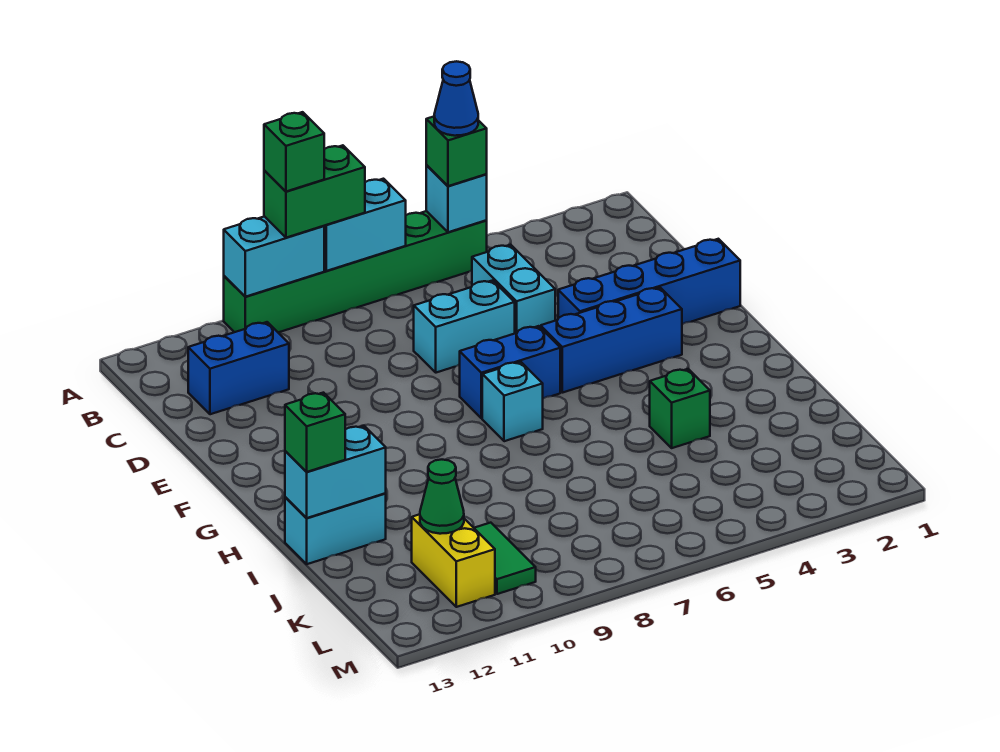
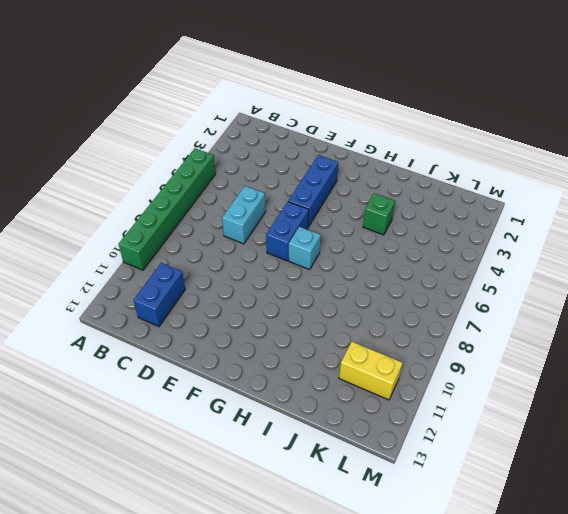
none -> cyan brick C5:D5 level 1
none -> blue brick E1:E4 level 1
none -> cyan brick I12:I13 level 1

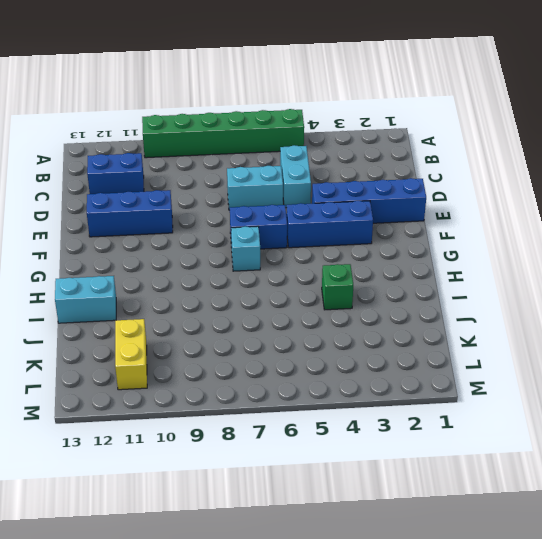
blue brick E10:E12 level 1 -> none
none -> green tile K10:L10 level 1
none -> cyan brick A5 level 2
none -> cyan brick A7:A8 level 2

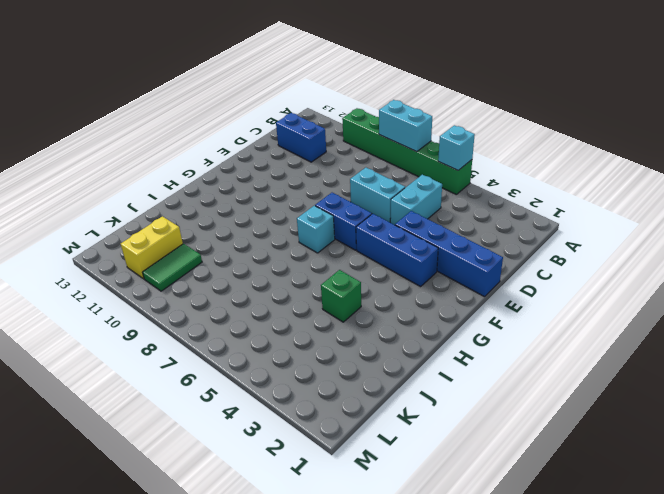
none -> cyan brick I12:I13 level 1
none -> cyan brick A9:A10 level 2
none -> cyan brick I12:I13 level 2

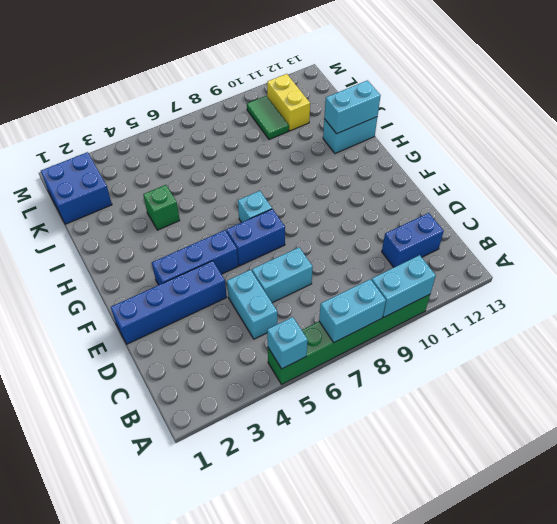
blue brick K1:L2 level 1 -> none
none -> green cone K11 level 2
none -> green brick A5 level 3
none -> green brick A8:A9 level 3

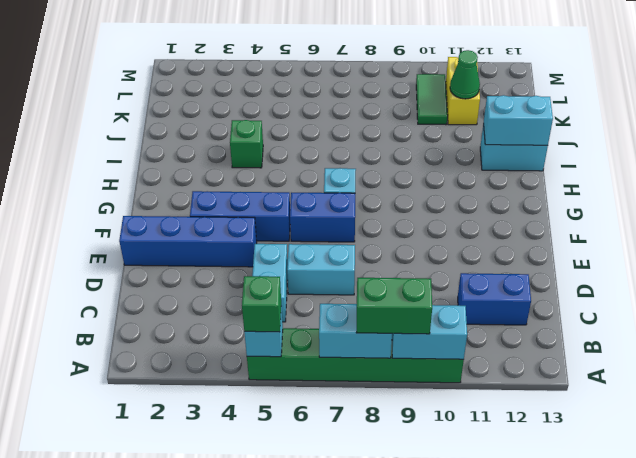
none -> green brick I13 level 3
none -> blue cone A5 level 4
none -> green brick A9 level 4

